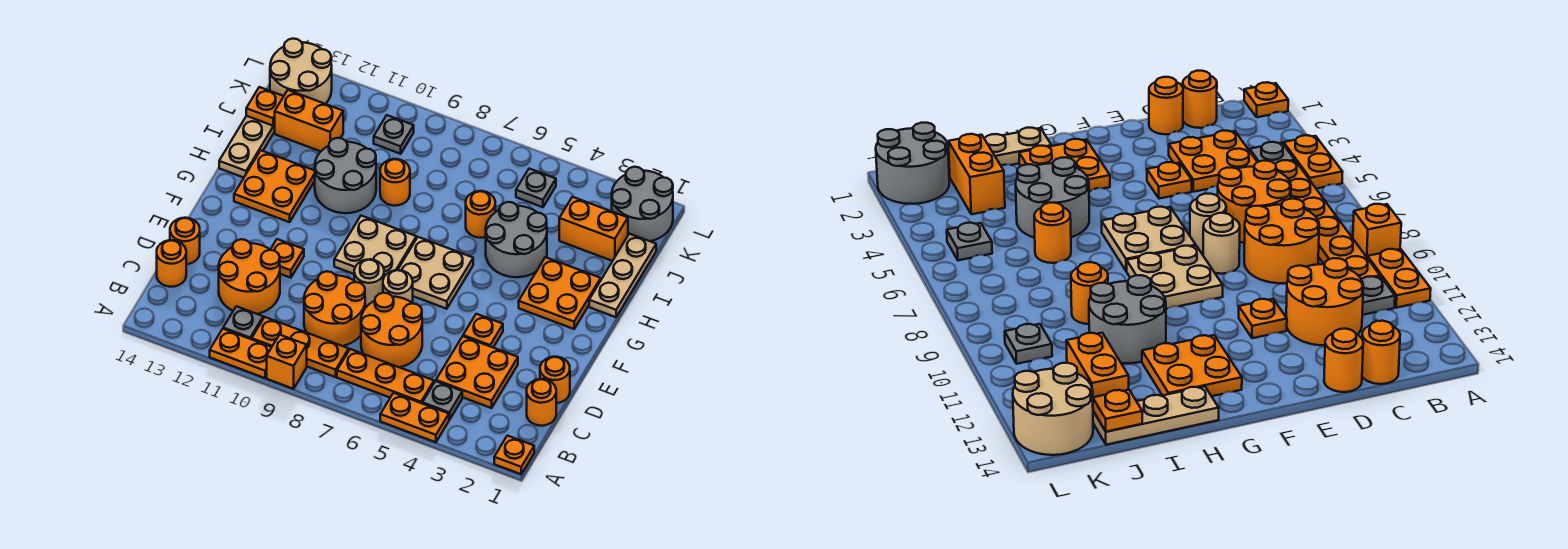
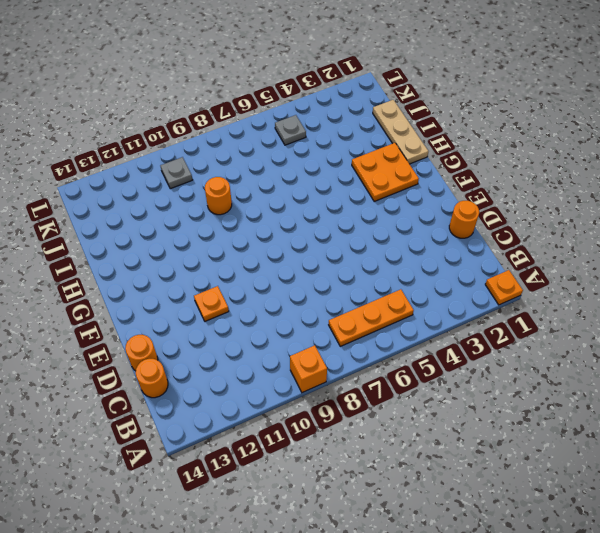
none -> orange plate A4:A5 level 1
none -> orange plate A10:A11 level 1
none -> grey plate B4 level 1
none -> orange plate B8:B10 level 1

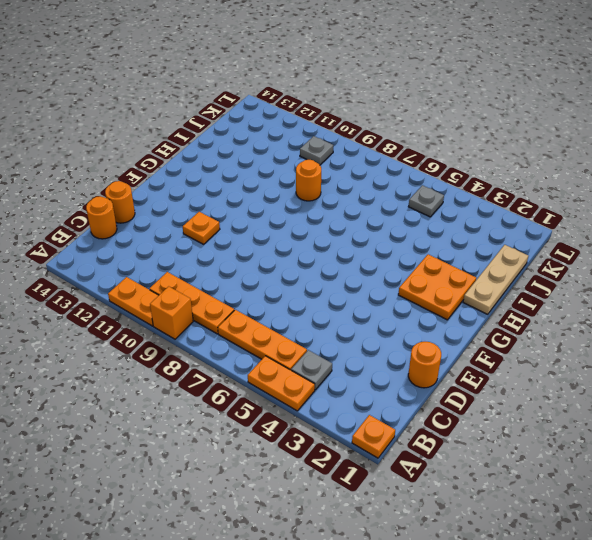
none -> grey plate B11 level 1
none -> orange round brick C1 level 1
none -> orange plate C3:D4 level 1
none -> orange round brick C6:D7 level 1

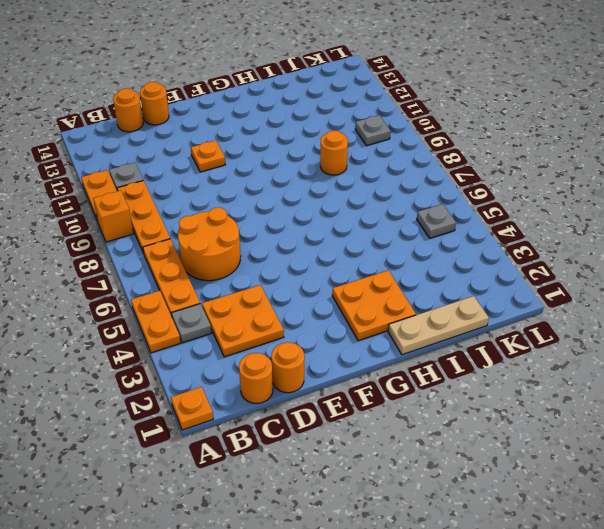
none -> orange round brick C8:D9 level 1
none -> orange round brick C11:D12 level 1
none -> orange plate E4 level 1
none -> tan round brick E7 level 1

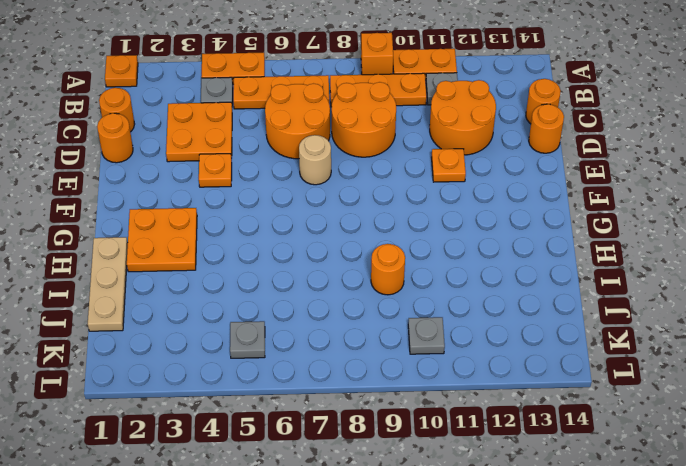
none -> tan round brick E8 level 1
none -> tan plate F6:G7 level 1
none -> tan plate F8:G9 level 1
none -> orange plate G12:H13 level 1

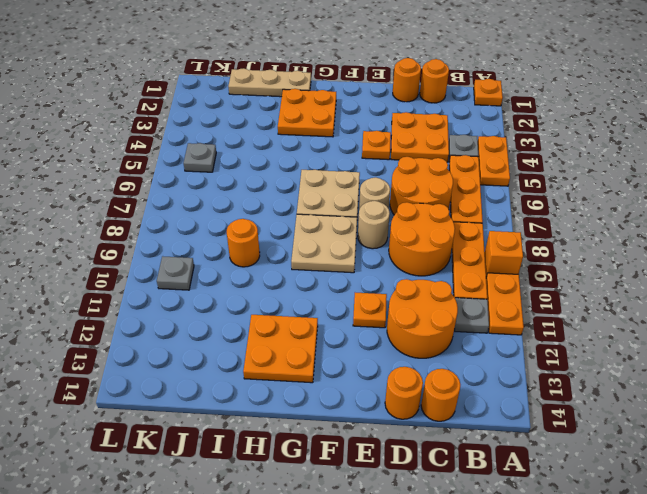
none -> grey round brick H4:I5 level 1
none -> grey round brick H10:I11 level 1
none -> tan plate H14:J14 level 1
none -> orange round brick I6 level 1

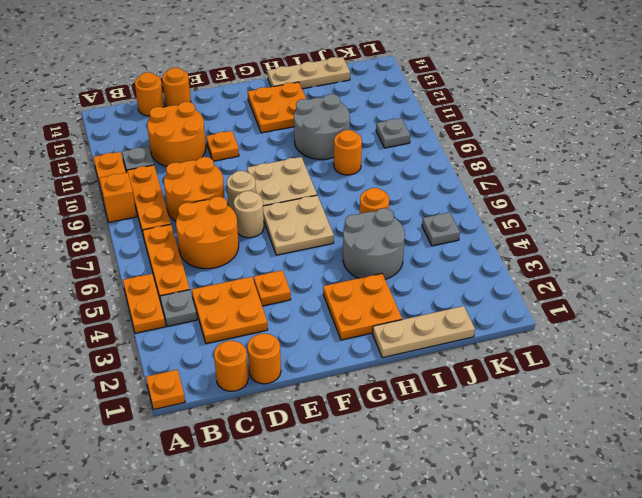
none -> orange brick J2:J3 level 1
none -> orange brick J12:J13 level 1
none -> grey round brick K1:L2 level 1
none -> tan round brick K13:L14 level 1

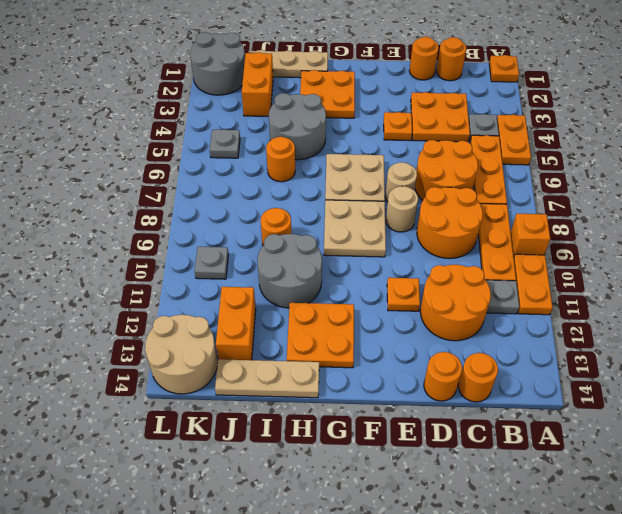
none -> orange plate J14 level 2

